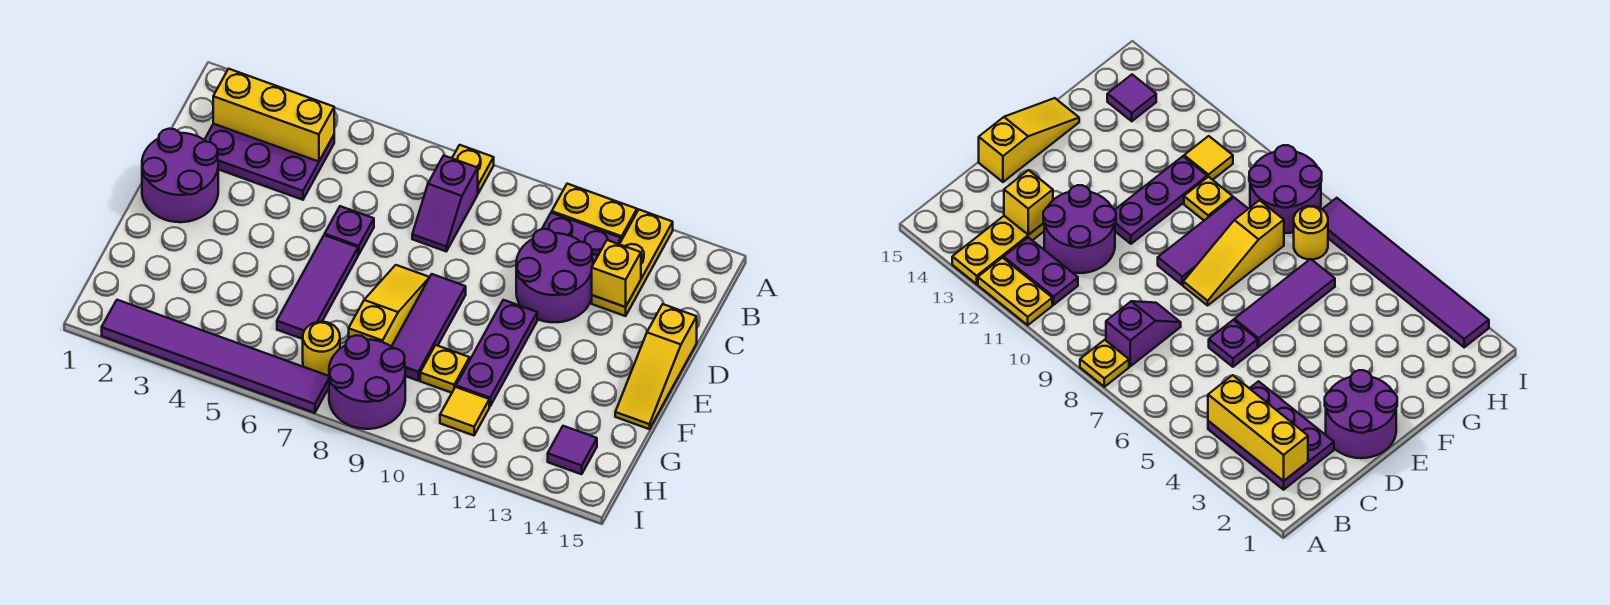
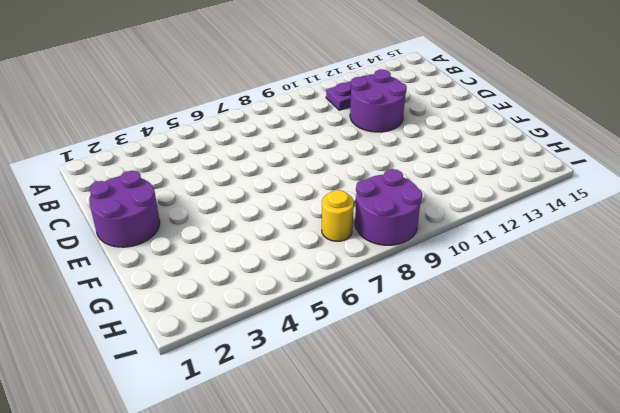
none -> yellow plate A8 level 1
none -> yellow plate A11:A12 level 1
none -> yellow plate A13:C13 level 1

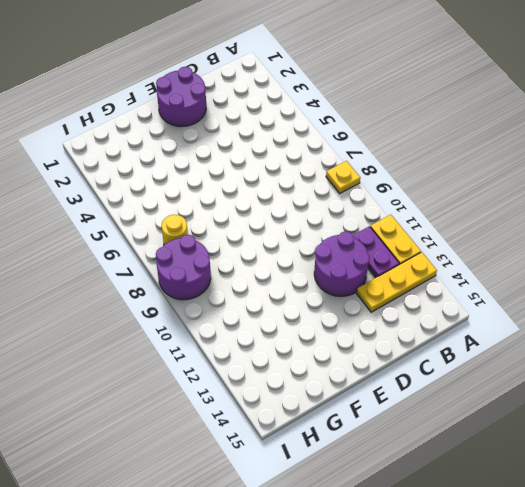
none -> purple plate B2:C4 level 1
none -> purple slope B8:C8 level 1 top B
none -> purple plate D6 level 1

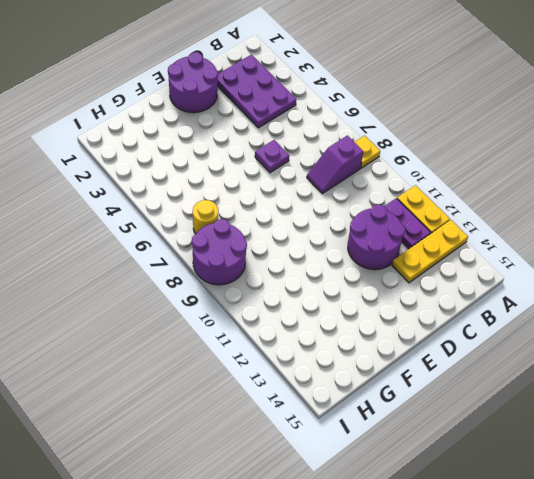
none -> yellow slope D15:F15 level 1 top D
none -> purple tile E6:G6 level 1
none -> yellow slope E8:G8 level 1 top G

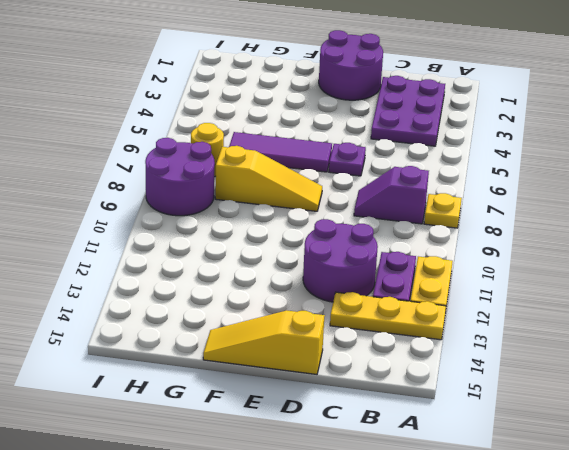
none -> purple tile E9:G9 level 1
none -> purple plate E11:G11 level 1
none -> yellow plate G10 level 1

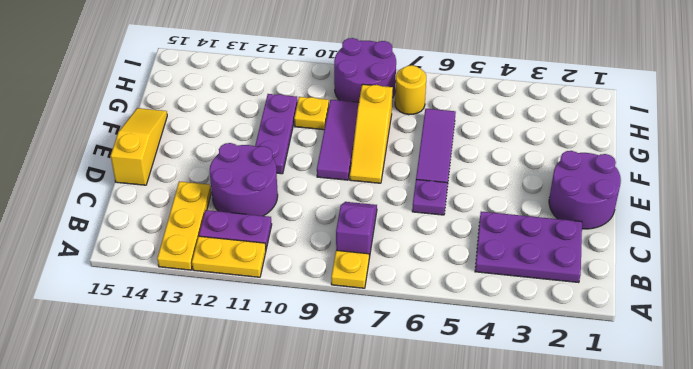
none -> yellow tile H11 level 1
none -> purple tile H14 level 1
none -> purple tile I2:I7 level 1

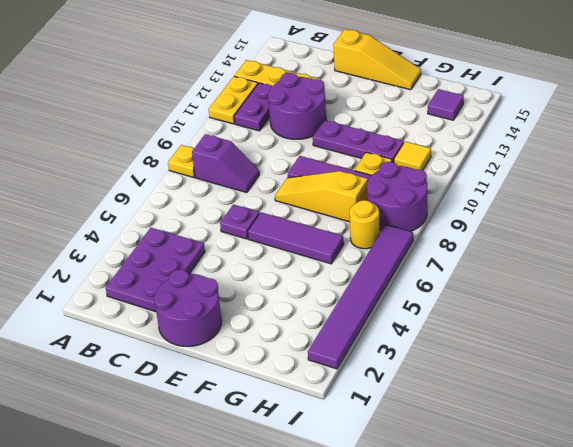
none -> yellow brick B2:B4 level 2
none -> yellow brick C13 level 2

